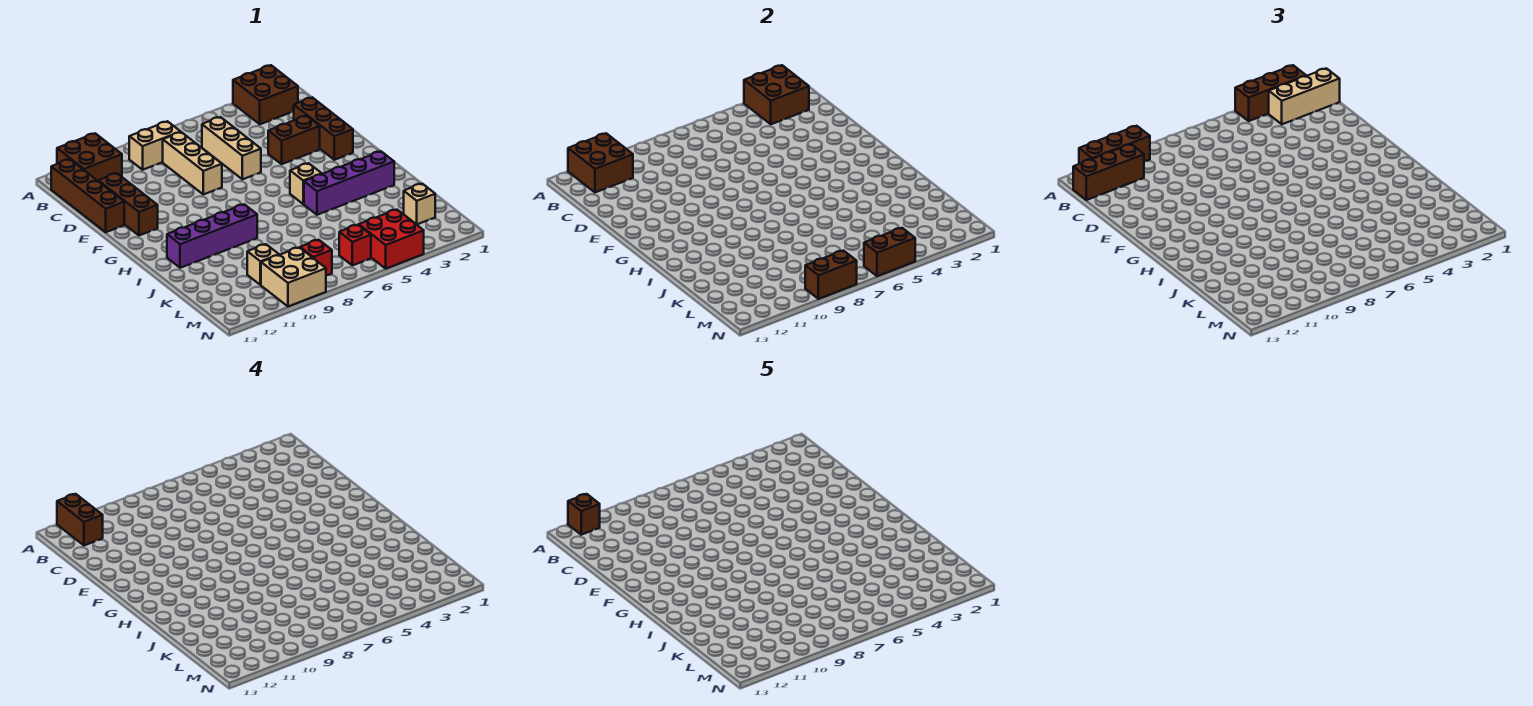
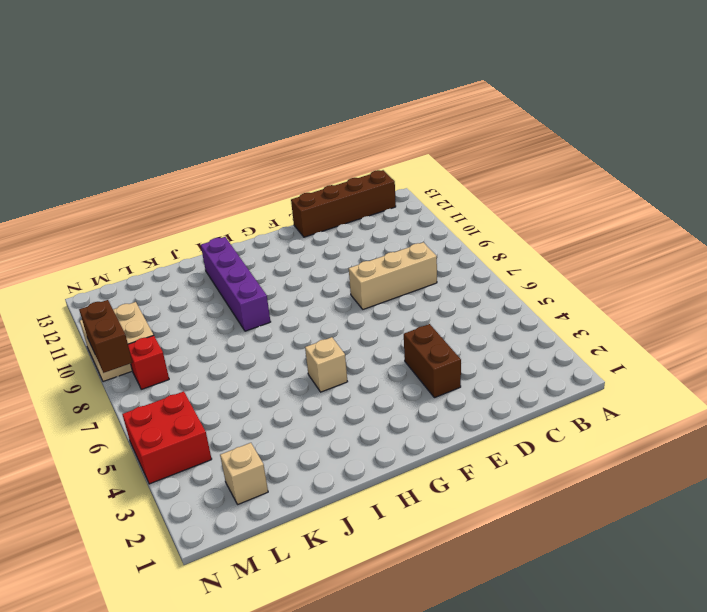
none -> brown brick A2:B3 level 1
none -> brown brick A11:B12 level 1
none -> tan brick B8:B9 level 1

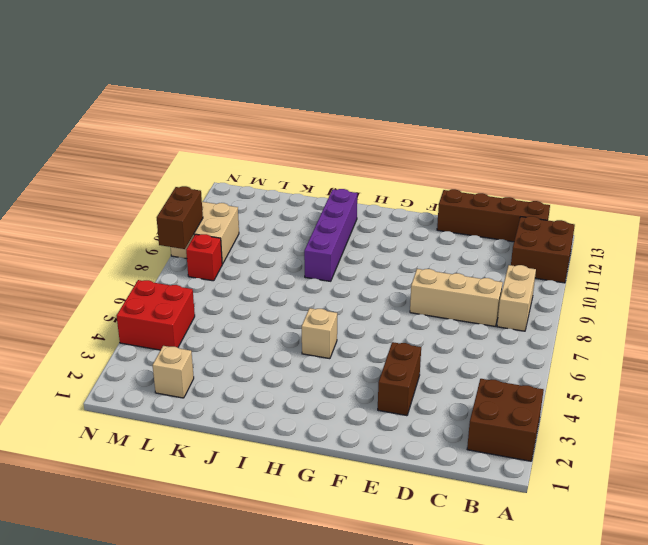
none -> tan brick C6:E6 level 1
none -> brown brick D2:F2 level 1
none -> brown brick D12:F12 level 1

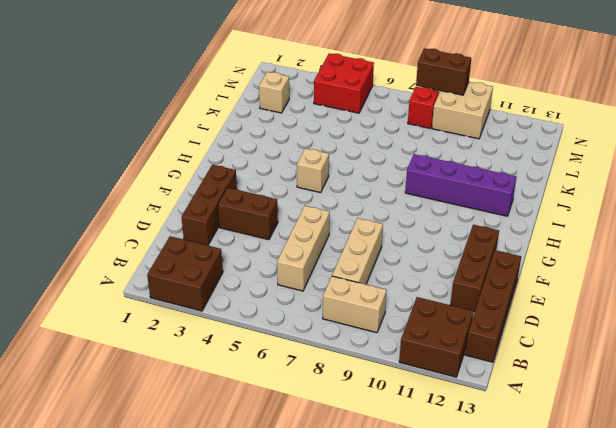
none -> purple brick I2:I5 level 1
none -> tan brick L10 level 1
none -> red brick M6 level 1

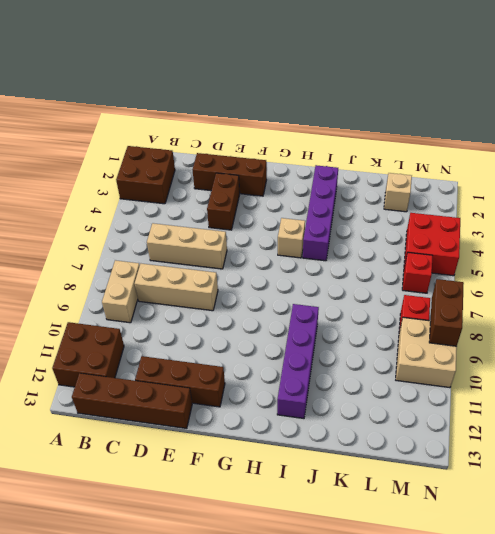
none -> tan brick L10 level 1
none -> brown brick A2:B3 level 2
none -> brown brick A11:B12 level 2

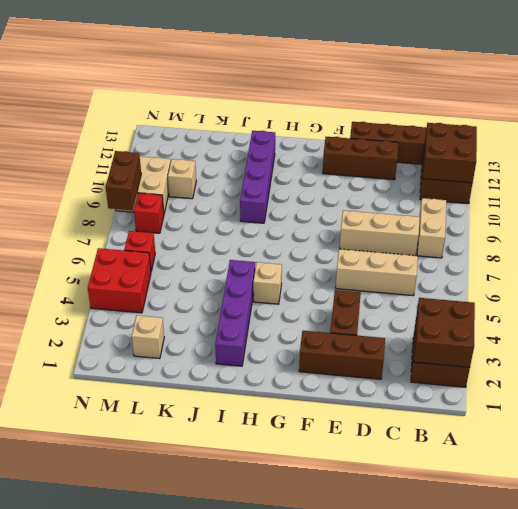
none -> brown brick N5:N6 level 2
none -> brown brick A2:A4 level 3
none -> brown brick A10:A12 level 3

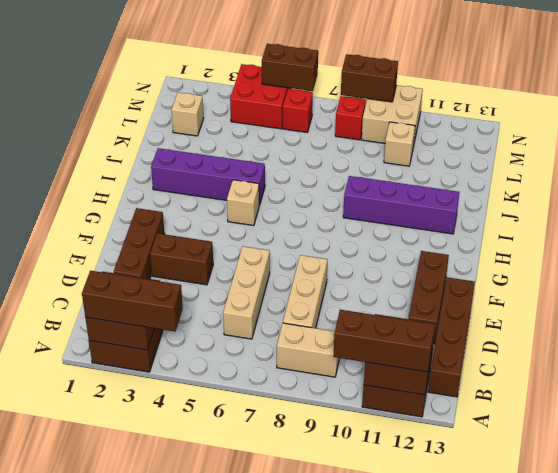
none -> tan brick B1:B3 level 3
none -> brown brick B11:B13 level 3
none -> brown brick A12:B12 level 4

